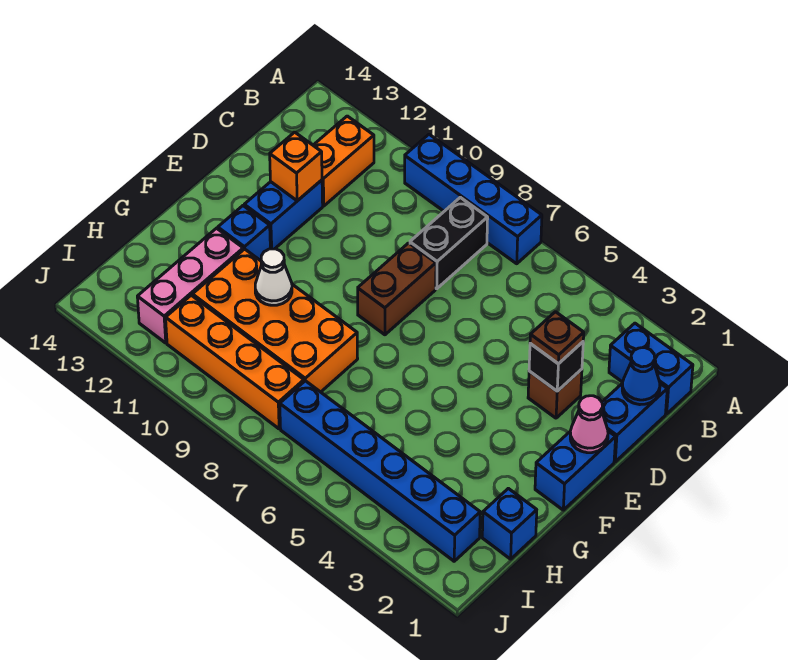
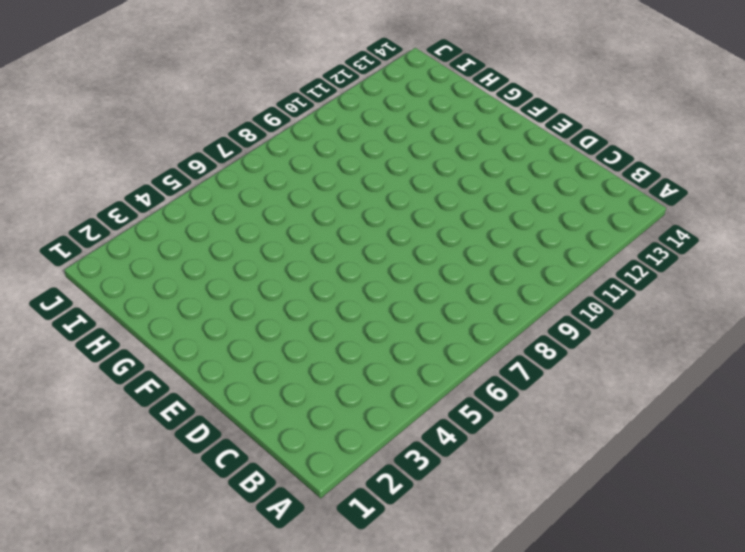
none -> blue brick A7:A10 level 1
none -> blue brick B1:B2 level 1
none -> black brick B8:C8 level 1

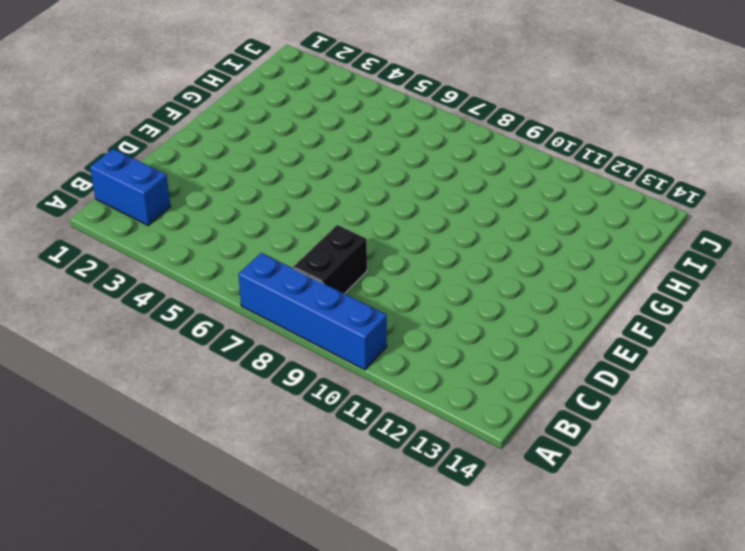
none -> orange brick B12:C12 level 1
none -> blue brick C1:D1 level 1
none -> brown brick D3 level 1

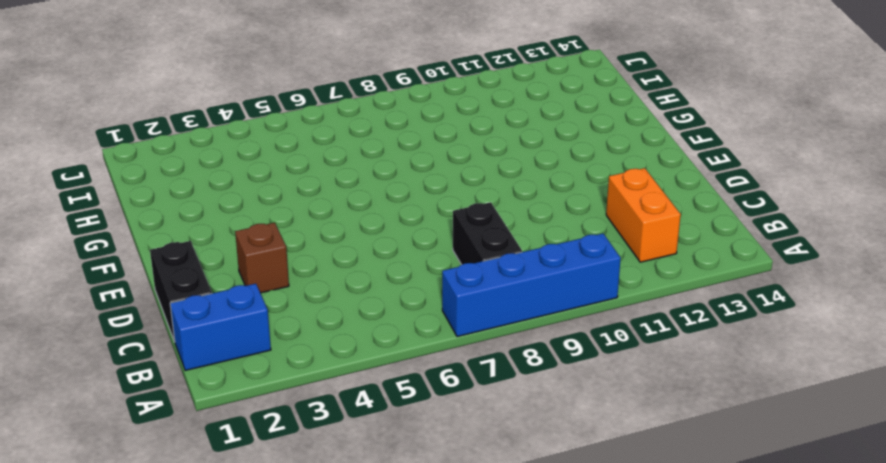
black brick C1:D1 level 1 -> blue brick C1:D1 level 1
none -> brown brick D8:E8 level 1
none -> blue brick D12:E12 level 1
none -> blue brick E1:F1 level 1

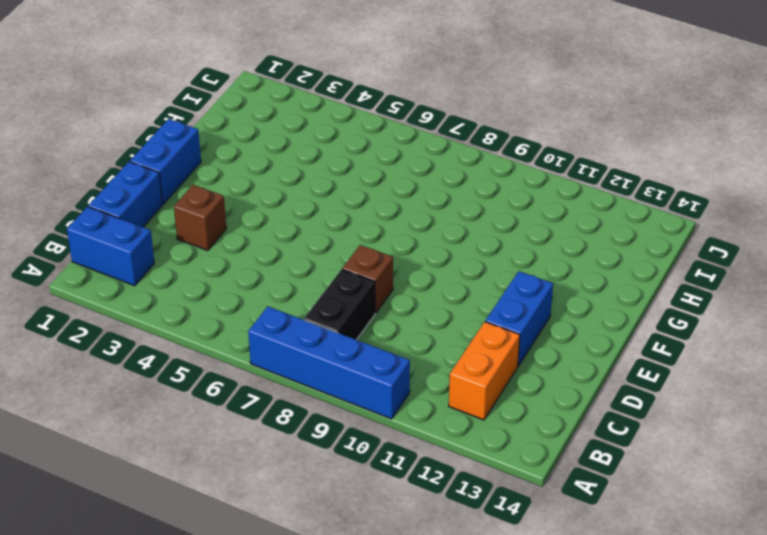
brown brick D8 level 1 -> brown brick D8:E8 level 1
none -> blue brick F12 level 1
none -> orange brick G8:H11 level 1
none -> pink brick G12:I12 level 1

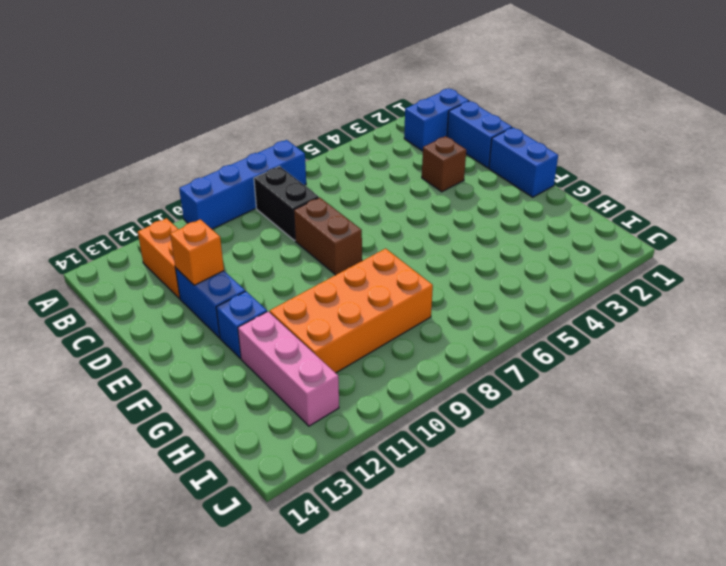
none -> blue brick H1 level 1
none -> blue brick I2:I7 level 1
none -> orange brick I8:I11 level 1

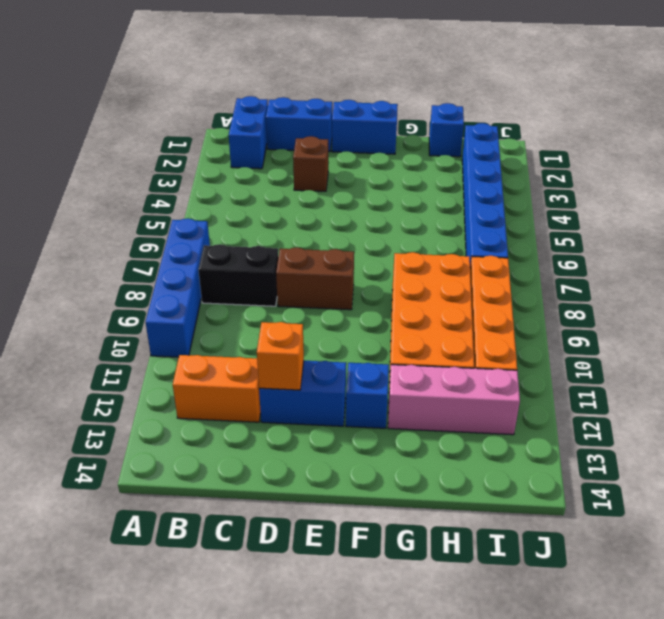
none -> blue cone C1 level 2
none -> black brick D3 level 2
none -> pink cone E1 level 2

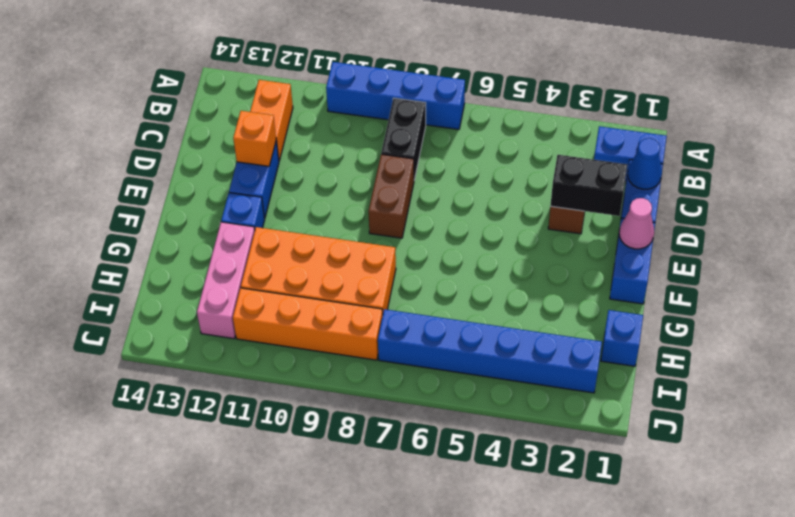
black brick D2:D3 level 2 -> black brick D3 level 2
none -> white cone G10 level 2
none -> brown plate D3 level 3

